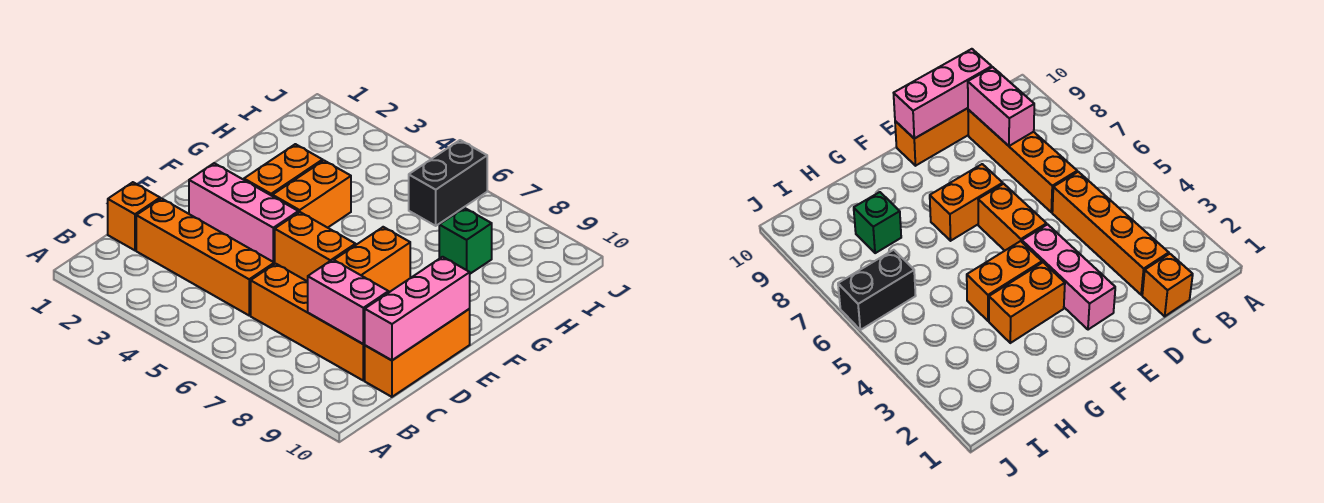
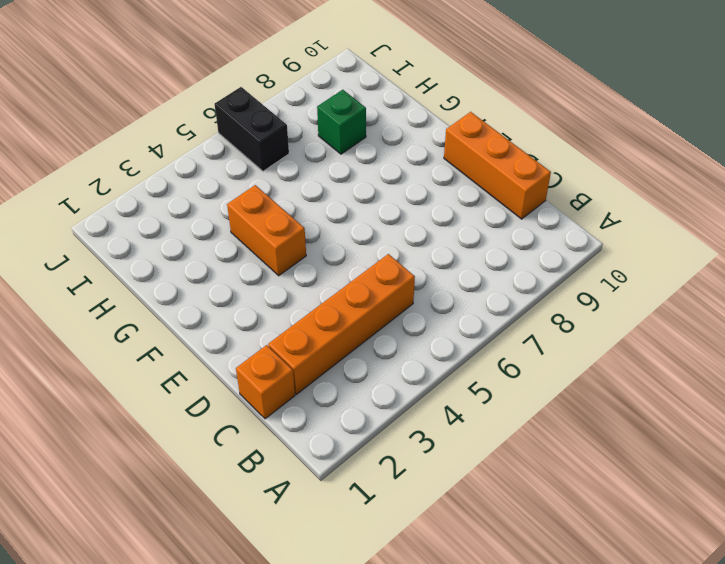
none -> orange brick C6:C9 level 1
none -> pink brick E2:E4 level 1
none -> orange brick E5:E6 level 1

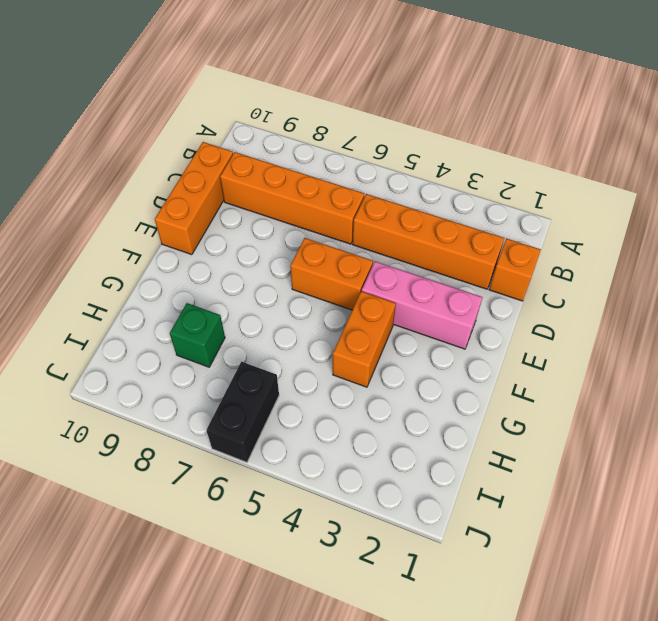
none -> orange brick E7:F7 level 1
none -> orange brick F3:G3 level 1
none -> pink brick C8:C9 level 2

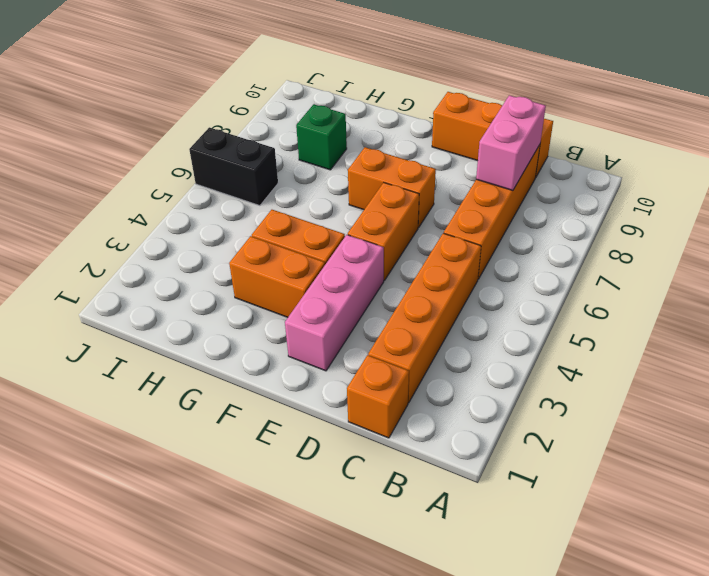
none -> pink brick C10:E10 level 2

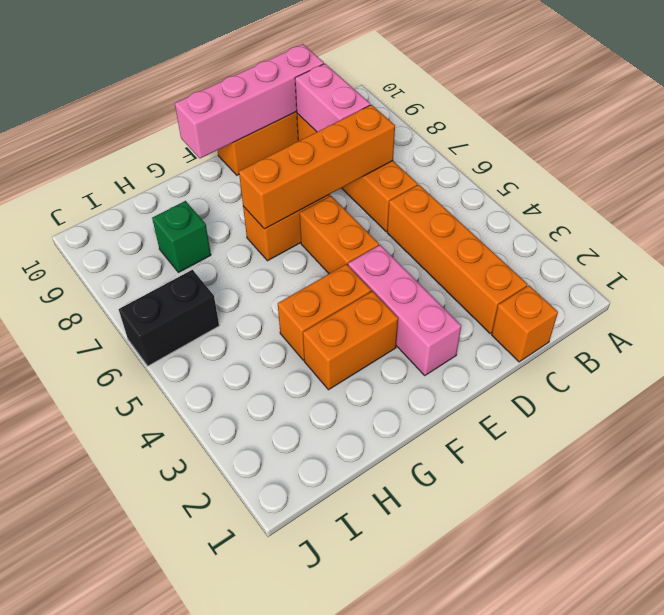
orange brick C7:F7 level 2 -> none
pink brick C10:F10 level 2 -> pink brick C10:E10 level 2

